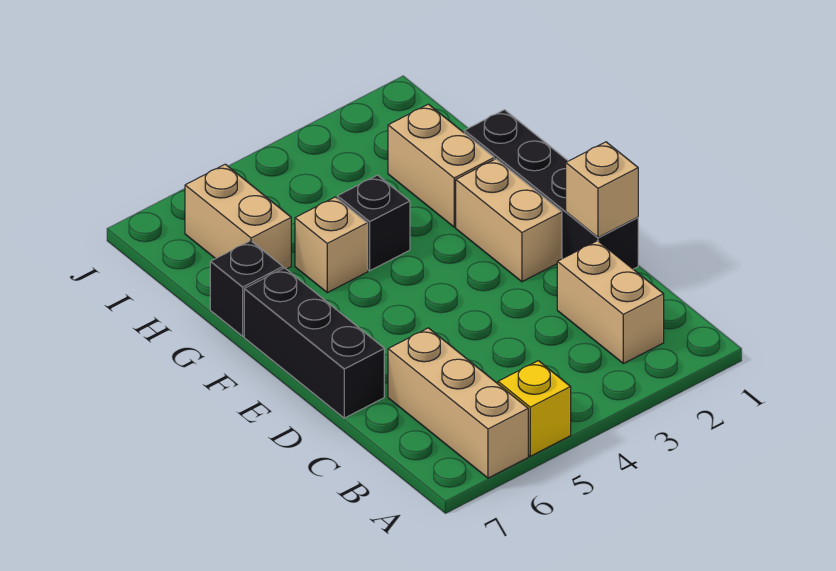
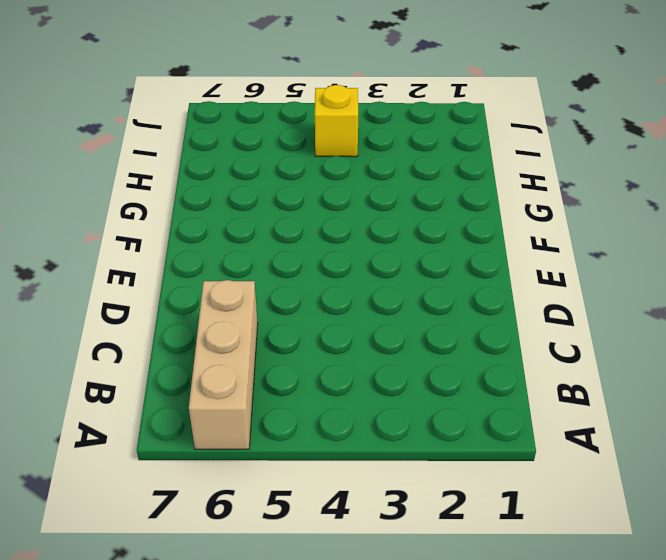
yellow brick I4 level 1 -> yellow brick A5 level 1
none -> tan brick B2:C2 level 1
none -> black brick D1:G1 level 1
none -> black brick D7:F7 level 1

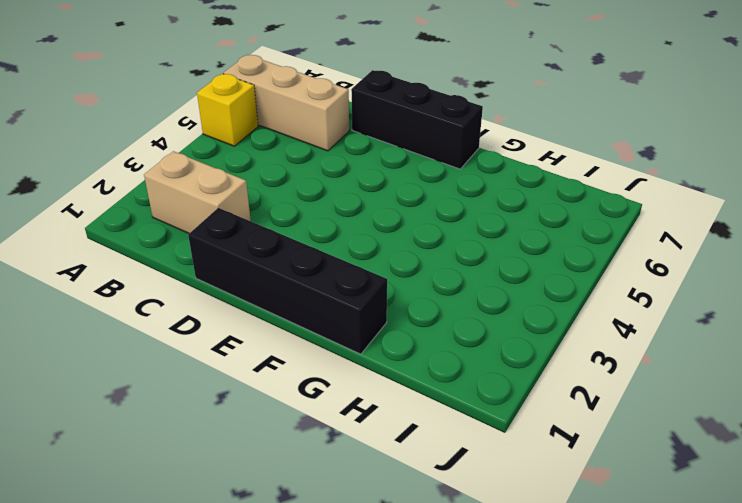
none -> tan brick E2:F2 level 1
none -> tan brick G2:H2 level 1
none -> black brick G4 level 1

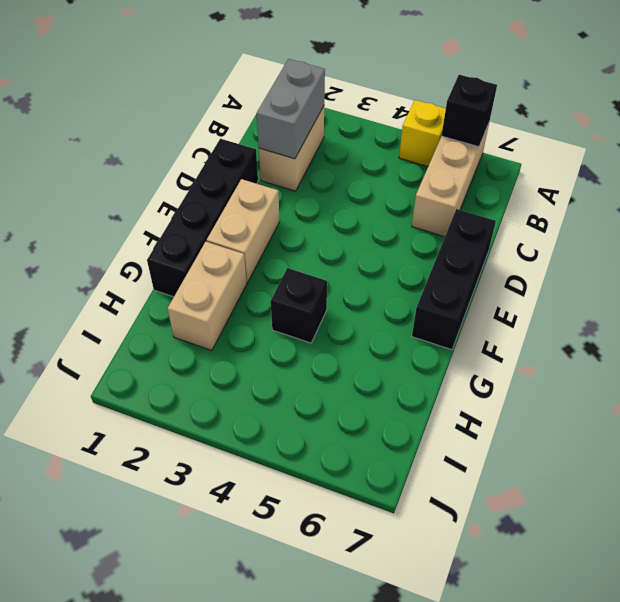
black brick A6 level 2 -> black brick G7 level 1
grey brick B2:C2 level 2 -> none
none -> tan brick G5 level 1
none -> tan brick H6:I6 level 1
none -> tan brick D1 level 2

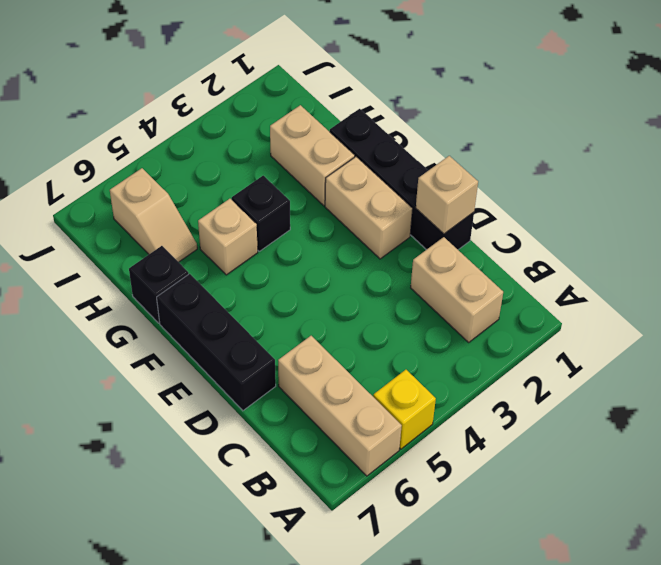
tan slope H6:I6 level 1 top I -> tan brick H6:I6 level 1

